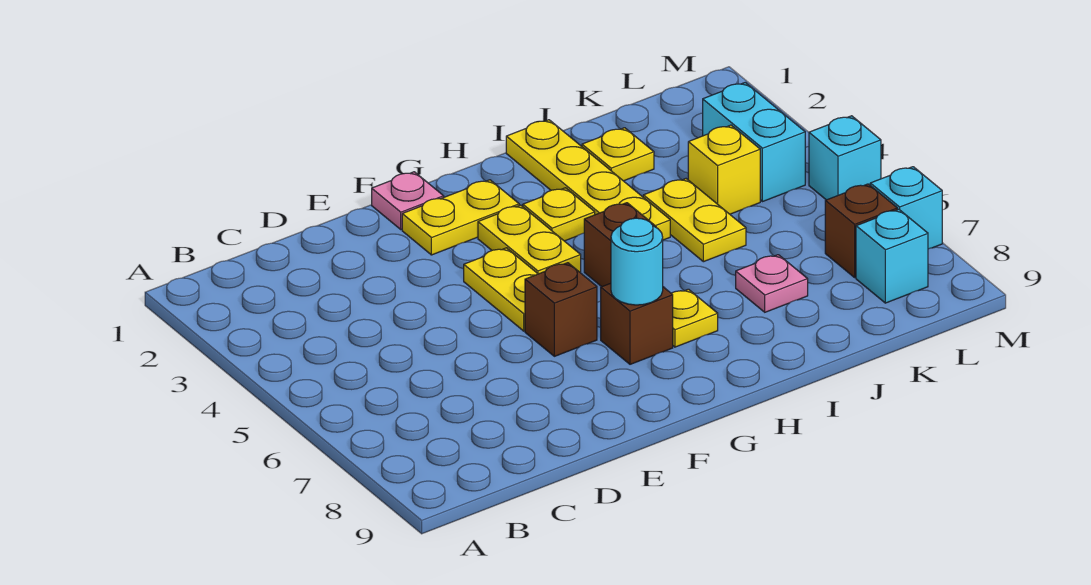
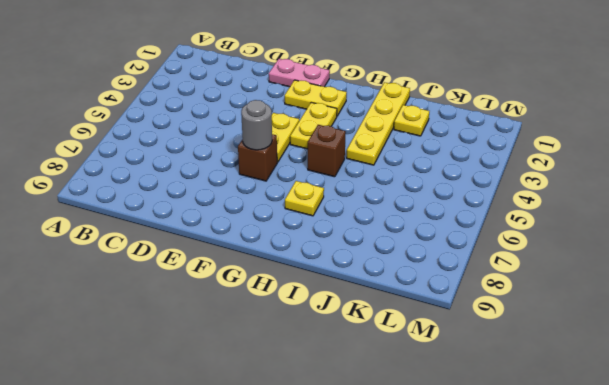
pink plate E1:F1 level 1 -> pink plate F1 level 1
grey round brick F6 level 2 -> none
none -> brown brick G7 level 1
none -> yellow plate H3 level 1
none -> yellow plate J4:J5 level 1

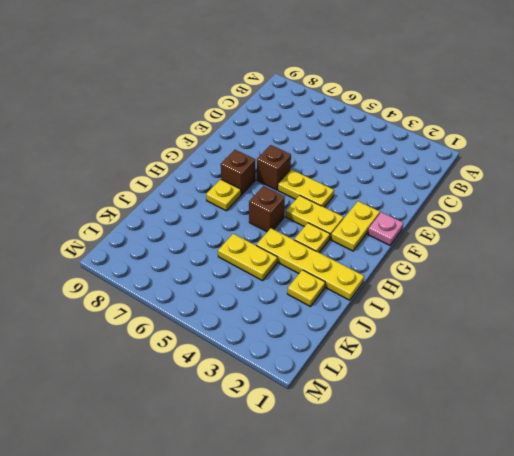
none -> pink plate J7 level 1
none -> yellow brick K4 level 1
none -> cyan brick L3:L4 level 1

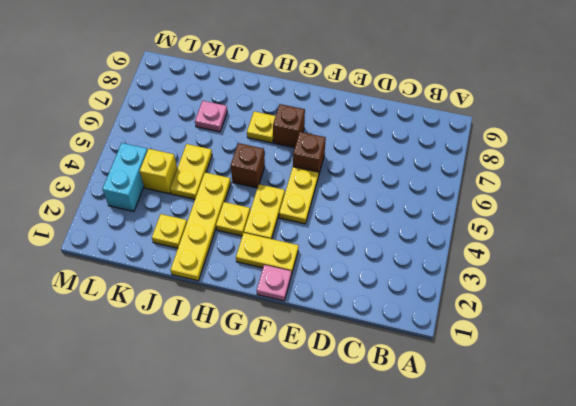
none -> brown brick L7 level 1
none -> cyan brick L8 level 1
none -> cyan brick M5 level 1

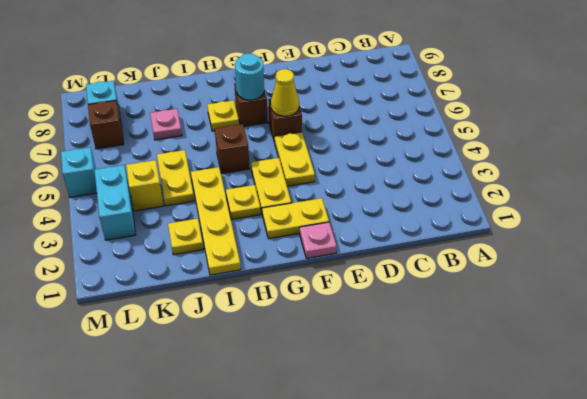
yellow cone F6 level 2 -> none
none -> cyan brick M7 level 1

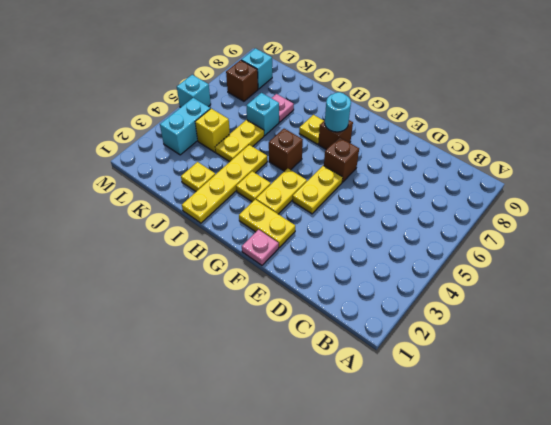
cyan brick J6 level 1 -> cyan brick M7 level 1

